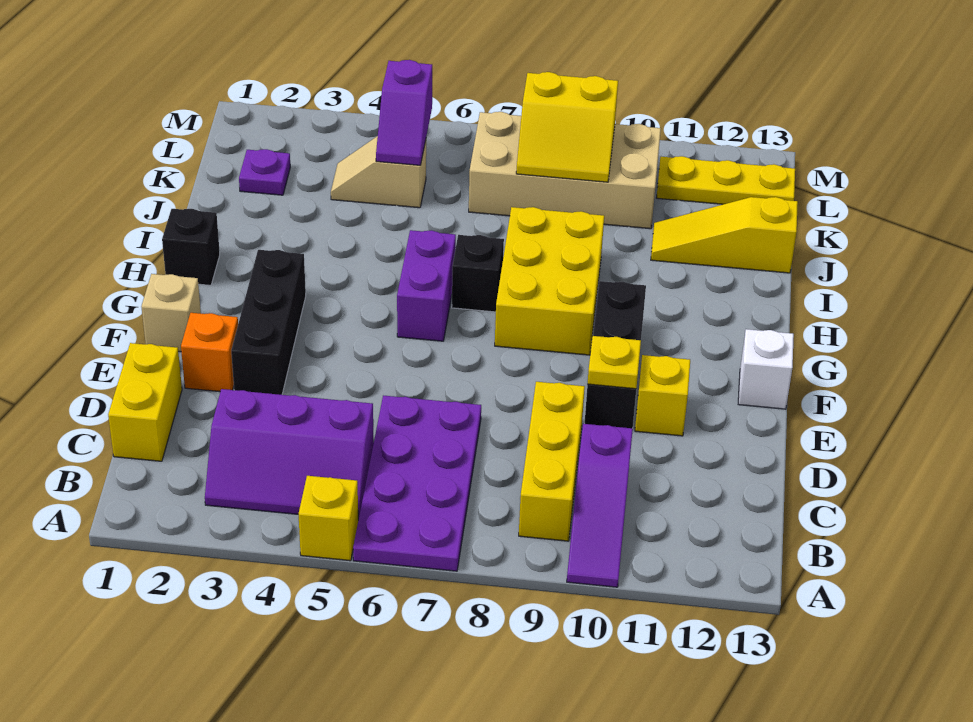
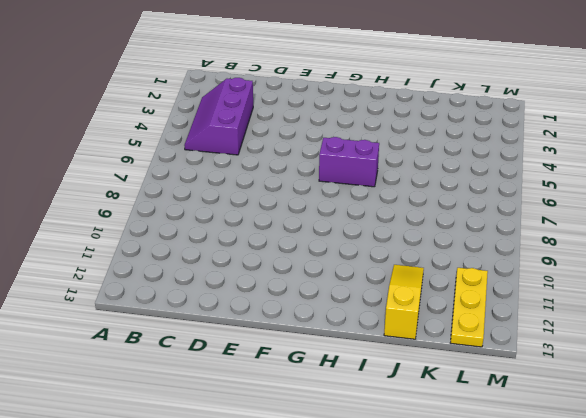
none -> yellow brick A5 level 1
none -> purple plate A6:D7 level 1
none -> purple slope A10:C10 level 1 top C

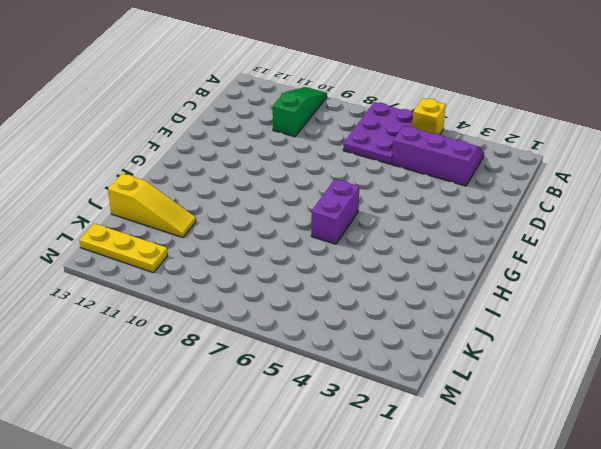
purple plate A6:C7 level 1 -> purple plate A6:D7 level 1
green slope A10:C10 level 1 top C -> purple slope A10:C10 level 1 top C
none -> yellow brick B9:D9 level 1
none -> yellow brick C1:D1 level 1
none -> orange brick E2 level 1

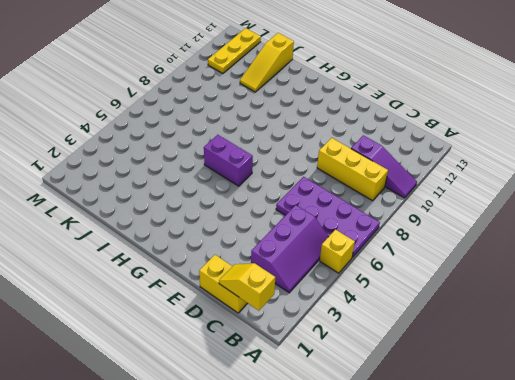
yellow slope B1:C1 level 2 top B -> none
none -> orange brick E2 level 1
none -> black brick E3:G3 level 1
none -> black brick E10:G10 level 1

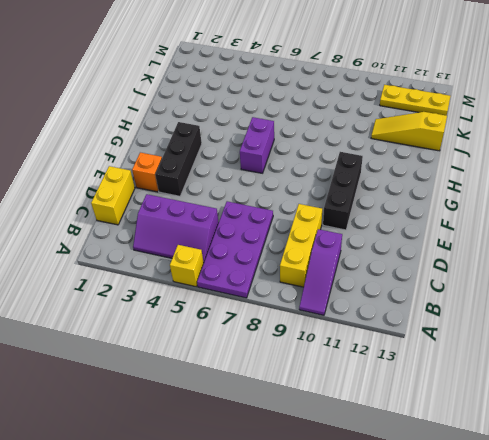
none -> yellow brick E11 level 1
none -> tan brick F1 level 1
none -> white brick F13 level 1

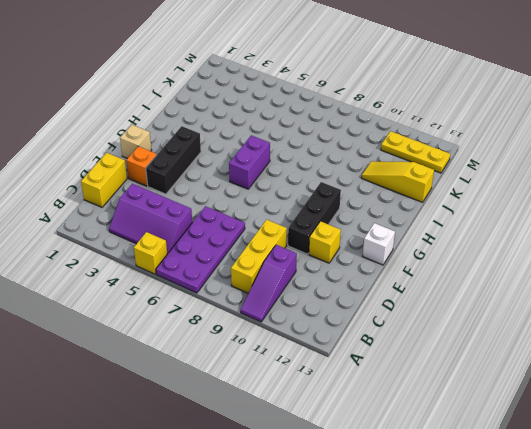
none -> yellow brick G8:I9 level 1
none -> black brick H1 level 1
none -> black brick H7 level 1

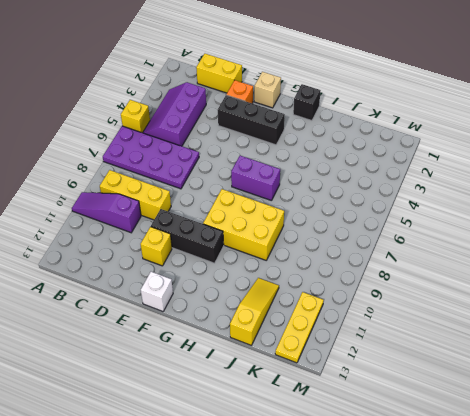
none -> black brick H7 level 1
none -> purple plate K2 level 1
none -> tan slope K4:K5 level 1 top 5

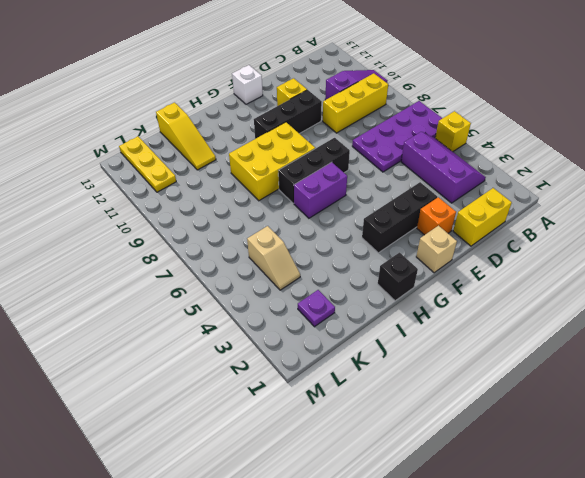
black brick F7:H7 level 1 -> black brick H7 level 1
none -> tan brick K7:L10 level 1
none -> yellow plate E10 level 2
none -> purple slope K5:L5 level 2 top L

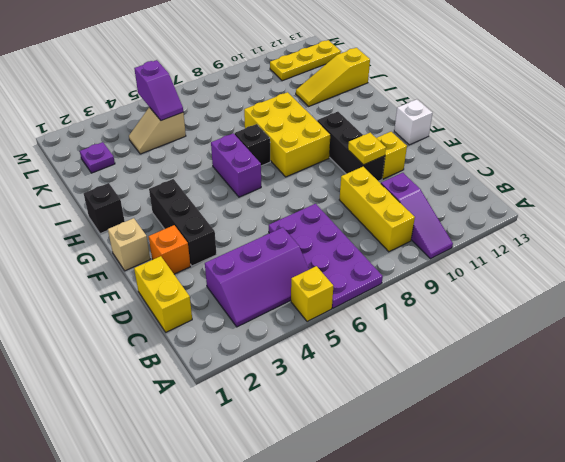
none -> tan brick K7:L10 level 1
none -> yellow slope K8:L9 level 2 top L

